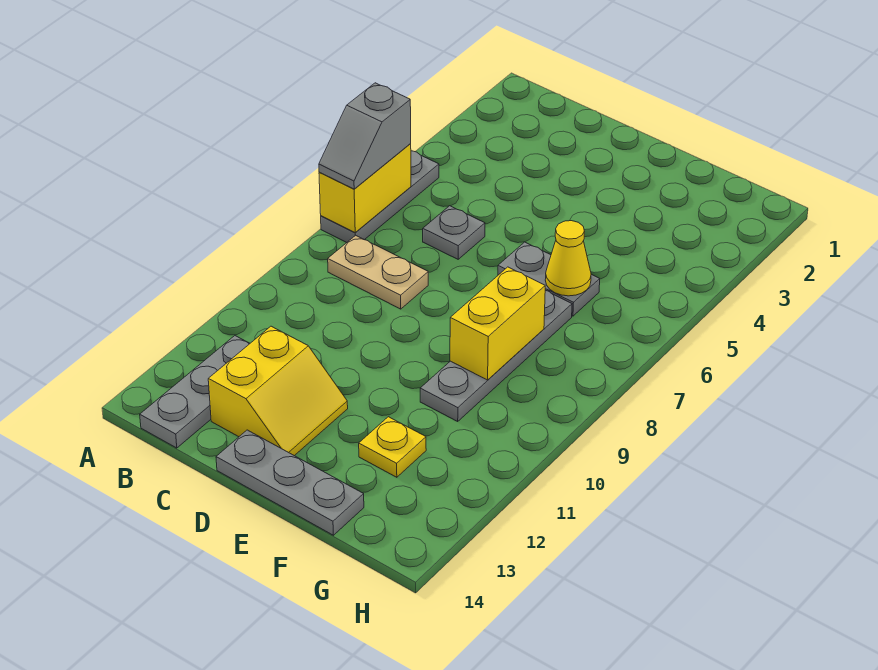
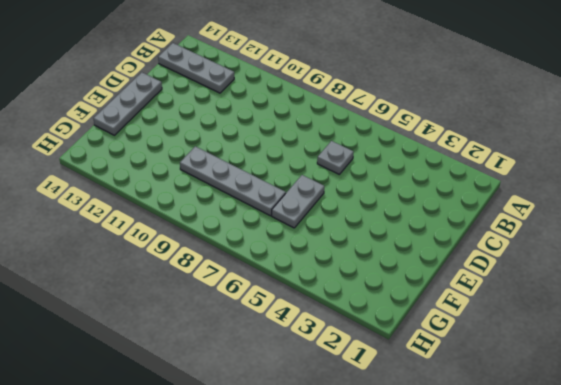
none -> grey plate A5:A7 level 1
none -> tan plate B8:C8 level 1
none -> yellow slope C12:D13 level 1 top C

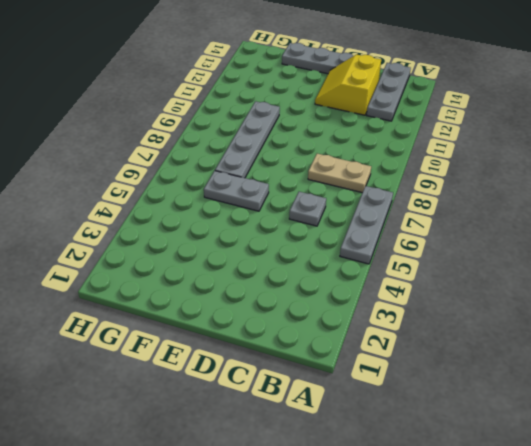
none -> yellow plate F12 level 1
none -> yellow brick A6:A7 level 2
none -> yellow cone F6 level 2

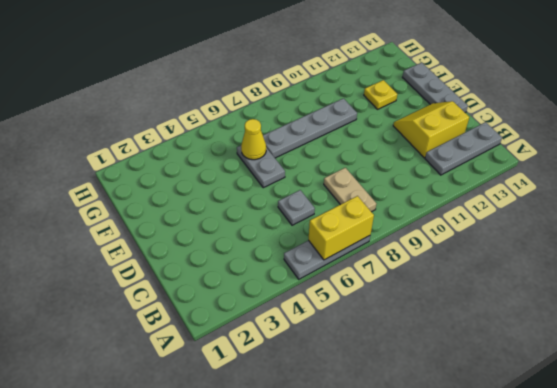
none -> yellow brick F8:F9 level 2
none -> grey slope A6:A7 level 3 top 6

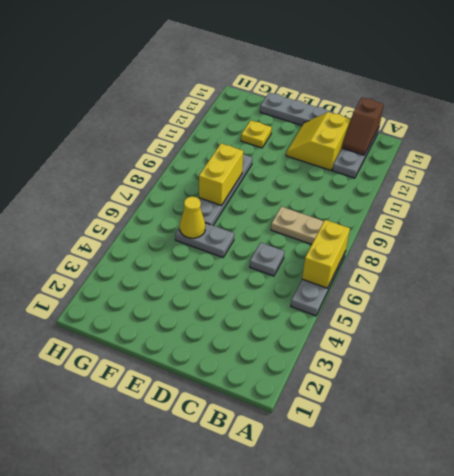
brown slope B13:B14 level 2 top 14 -> none
none -> grey slope A6:A7 level 3 top 6

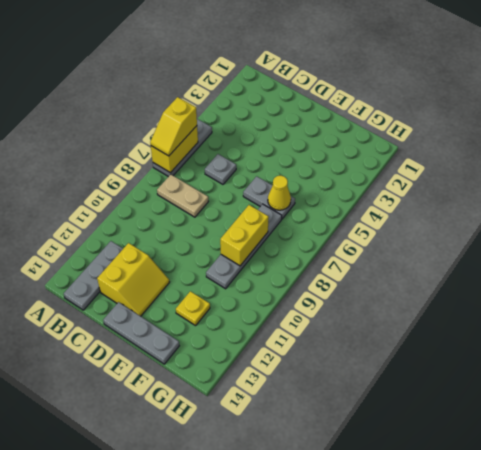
yellow slope A6:A7 level 3 top 6 -> grey slope A6:A7 level 3 top 6

